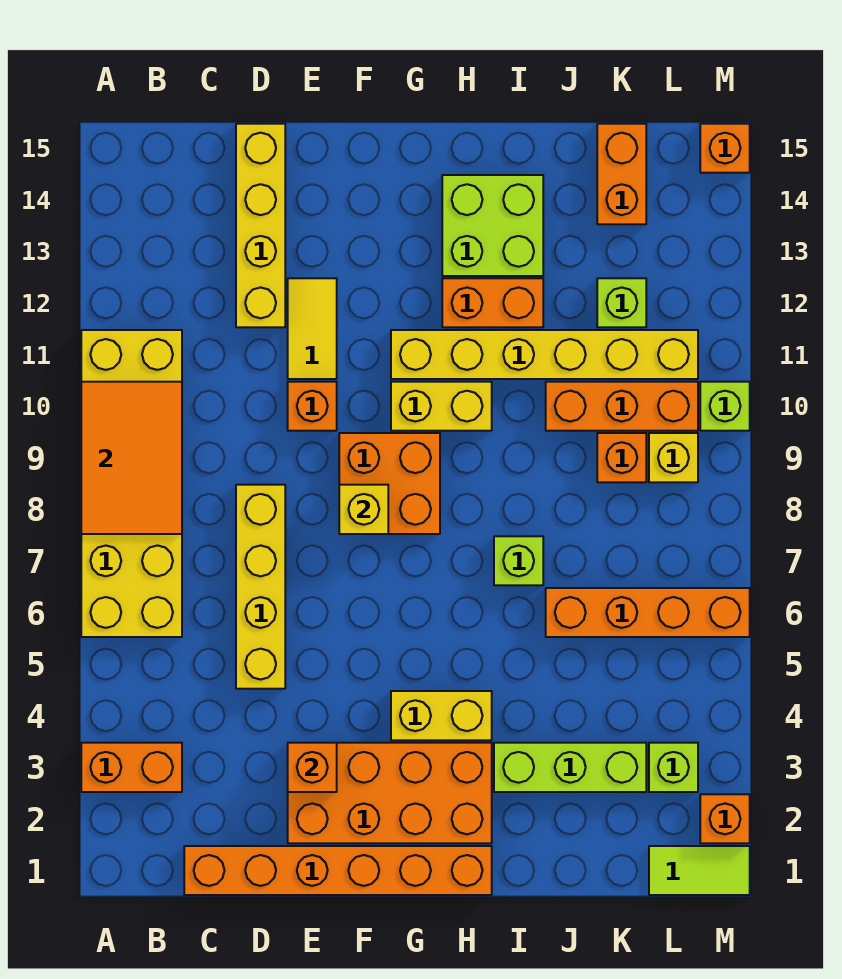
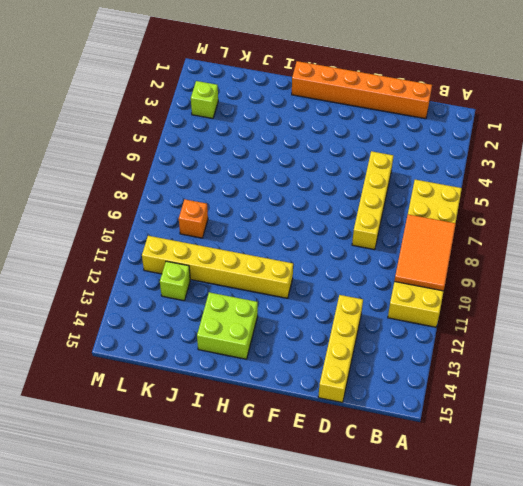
none -> orange brick A3:B3 level 1
none -> orange brick E2:H3 level 1
none -> orange brick E10 level 1
none -> yellow tile E11:E12 level 1

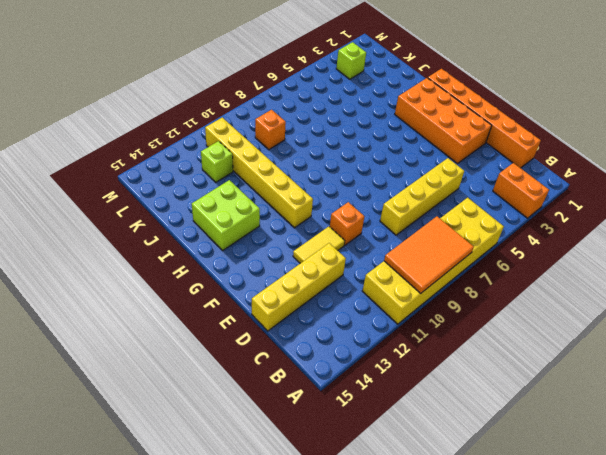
none -> orange brick F8:G9 level 1
none -> yellow brick G4:H4 level 1
none -> yellow brick G10:H10 level 1
none -> orange brick H12:I12 level 1

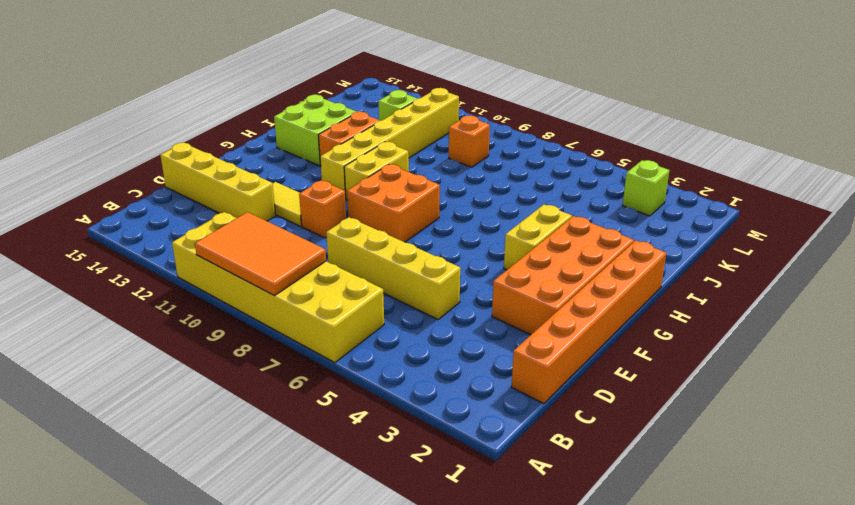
none -> orange brick A3:B3 level 1
none -> lime brick I3:K3 level 1
none -> lime brick I7 level 1
none -> orange brick J6:M6 level 1

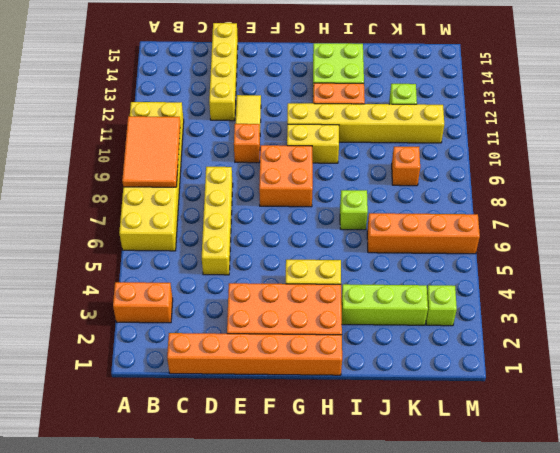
none -> orange brick J10:L10 level 1
none -> orange brick K14:K15 level 1
none -> lime tile L1:M1 level 1
none -> yellow brick L9 level 1

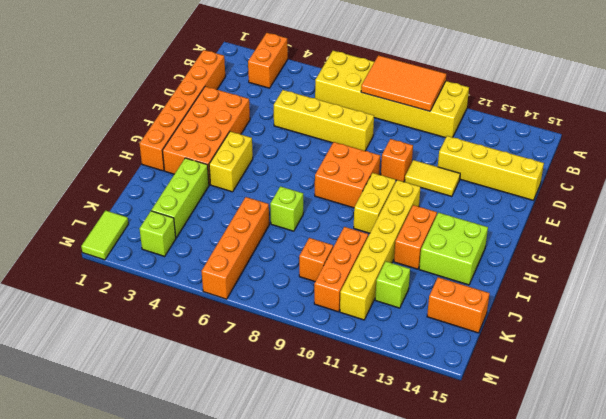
none -> yellow brick L9 level 1
none -> orange brick M2 level 1
none -> lime brick M10 level 1
none -> orange brick M15 level 1

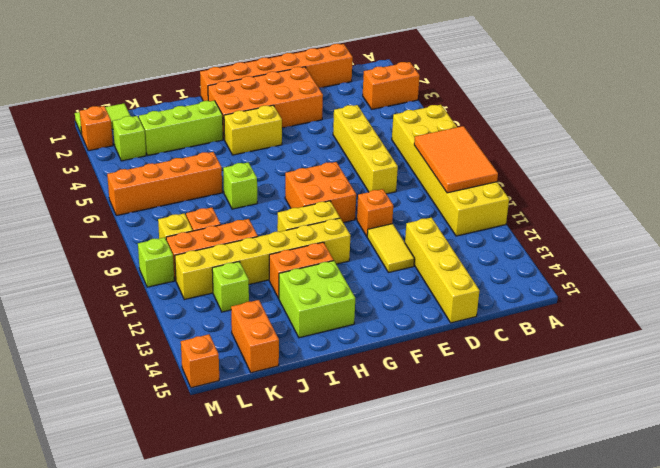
none -> orange brick E3 level 2
none -> yellow brick F8 level 2

